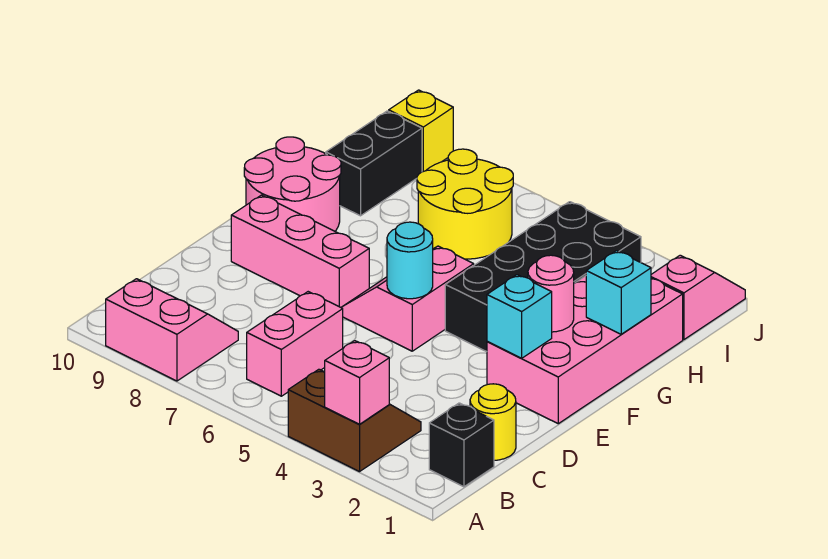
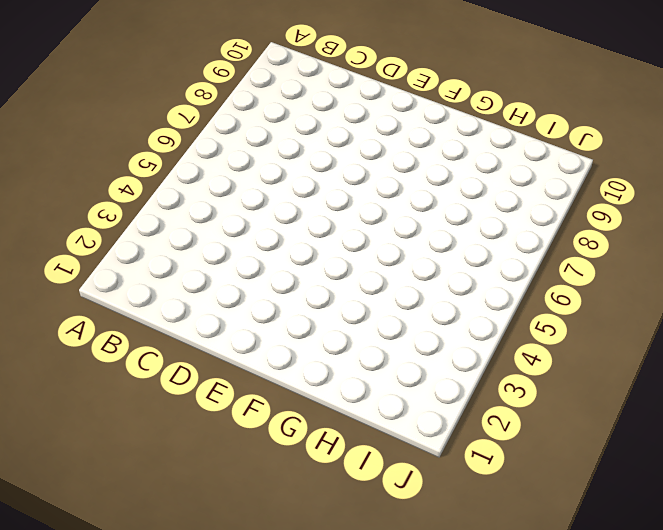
none -> brown slope A3:B4 level 1 top A
none -> pink slope A8:B9 level 1 top A
none -> black brick B1 level 1

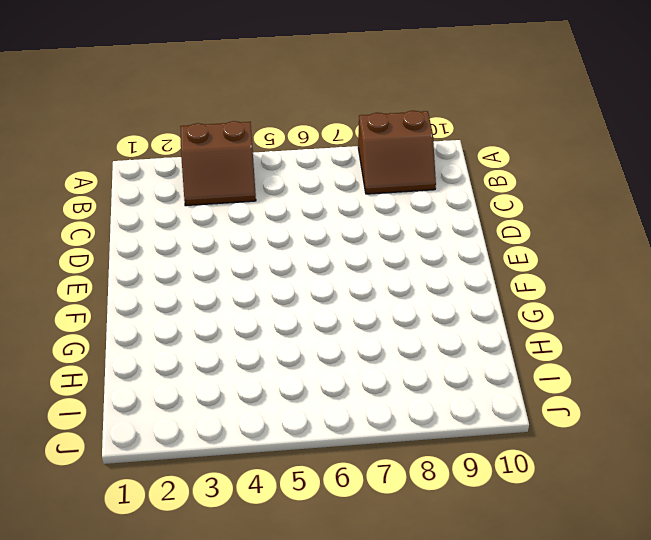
brown slope A8:B9 level 1 top A -> pink slope A8:B9 level 1 top A
none -> black brick B1 level 1
none -> pink brick B6:C6 level 1
none -> yellow round brick C1 level 1

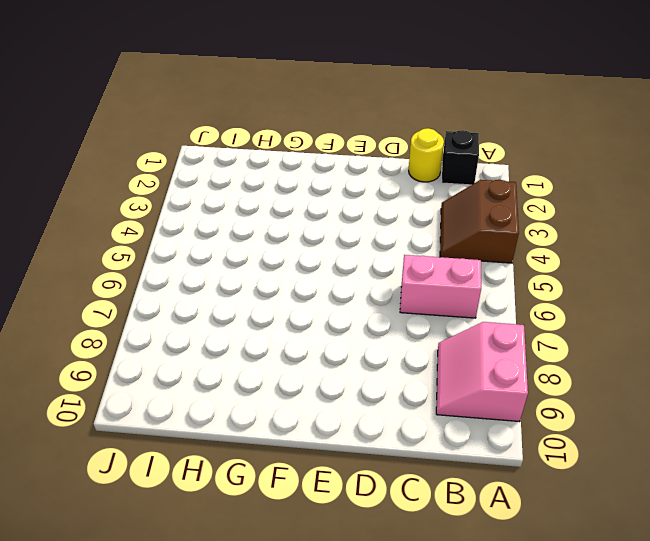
none -> pink brick E1:H2 level 1
none -> pink slope E5:F6 level 1 top 5
none -> pink brick E7:E9 level 1

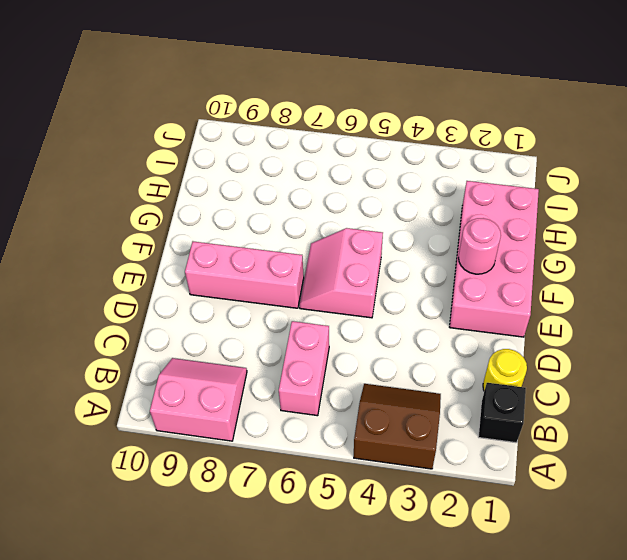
none -> black brick F3:I4 level 1
none -> pink round brick F9:G10 level 1
none -> yellow round brick H6:I7 level 1

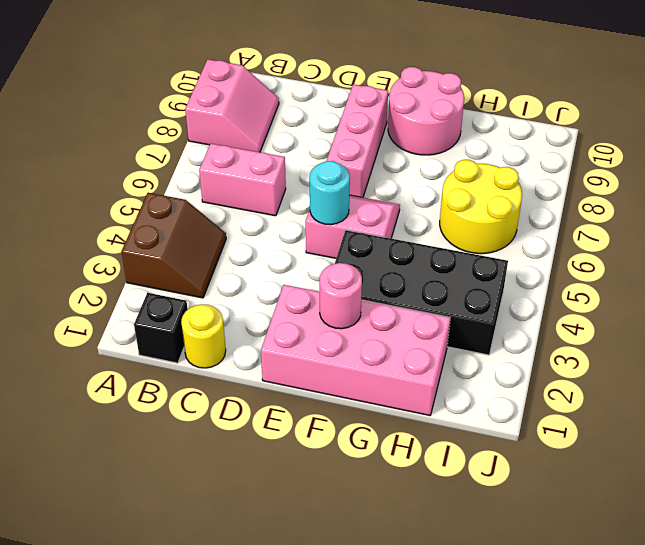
none -> black brick H9:I9 level 1
none -> pink slope I1:J1 level 1 top I
none -> yellow brick J9 level 1

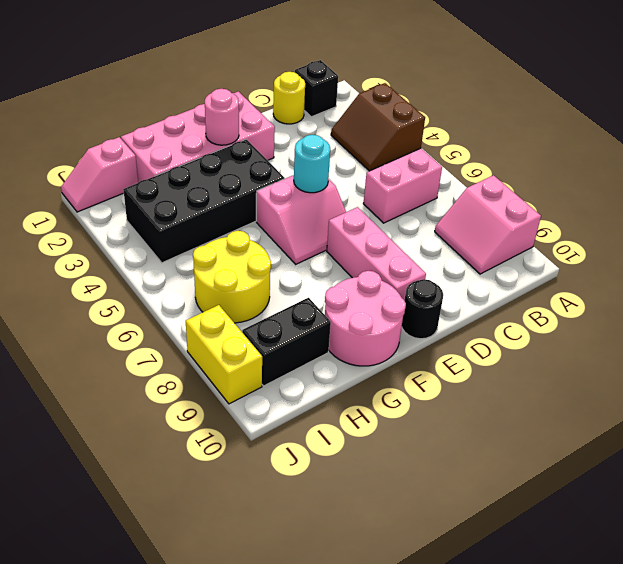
black round brick E10 level 1 -> none
yellow brick J8:J9 level 1 -> yellow brick J9 level 1
none -> pink brick A3 level 2
none -> cyan brick E2 level 2
none -> cyan brick G1 level 2

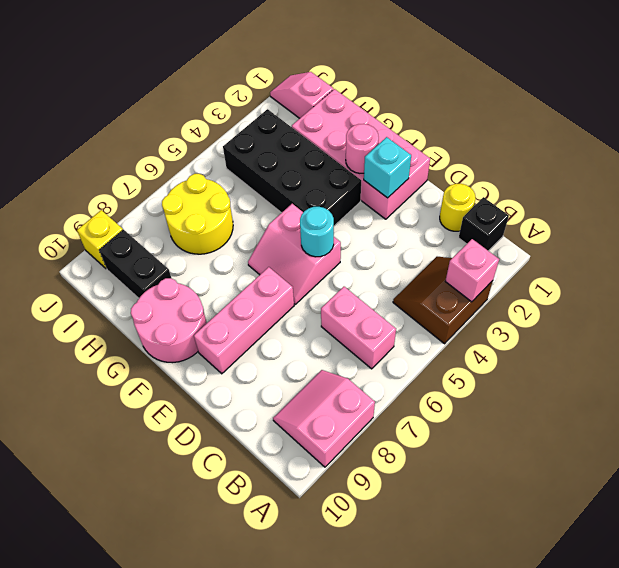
none -> cyan brick G1 level 2

